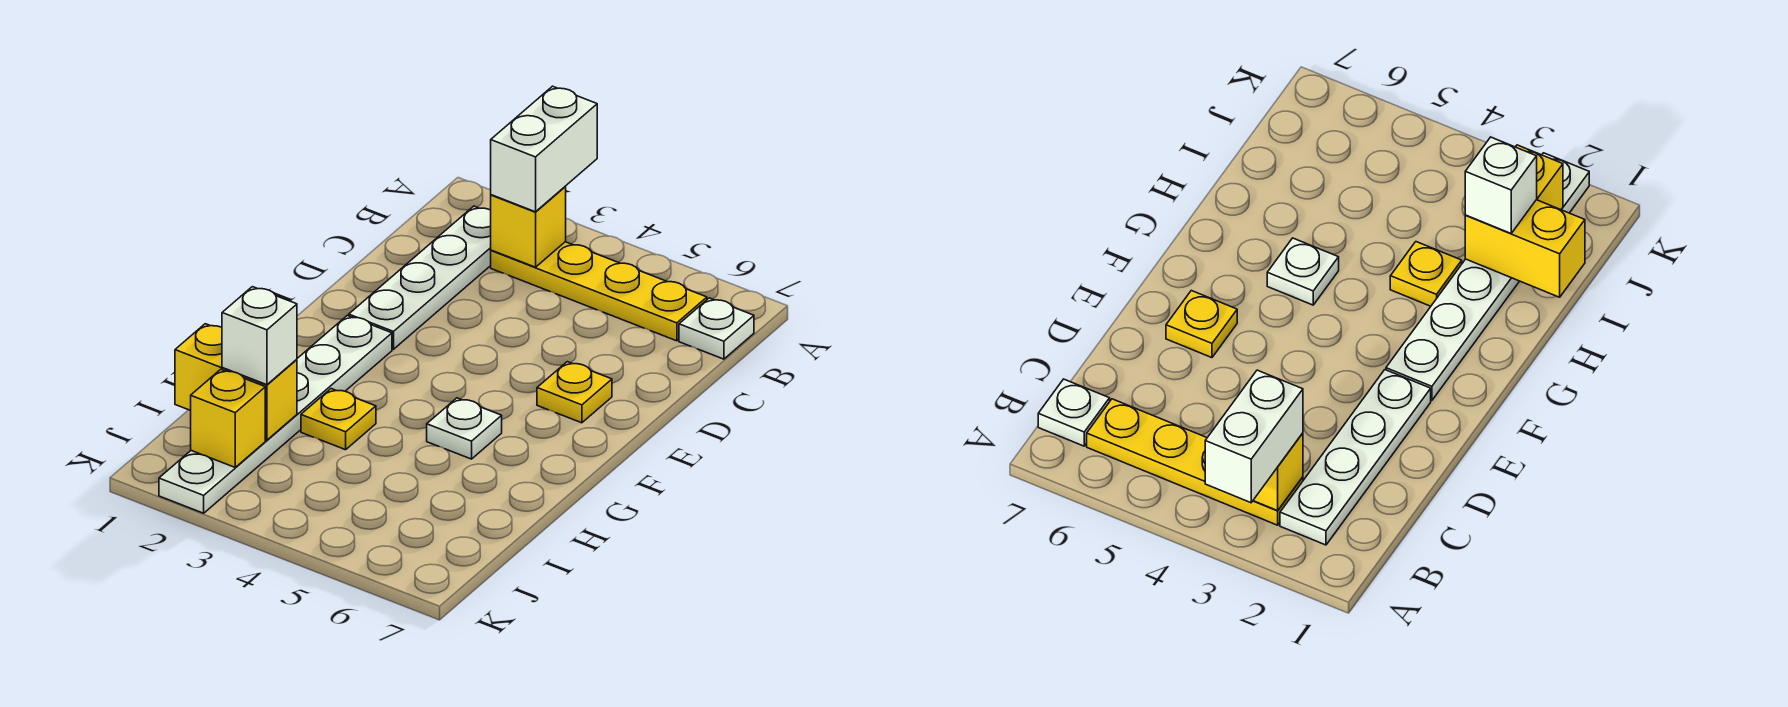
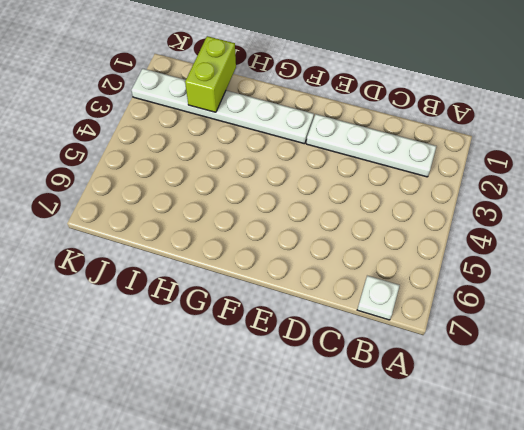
lime brick I1:I2 level 2 -> yellow brick I1:I2 level 2
none -> yellow plate B3:B6 level 1
none -> yellow plate E6 level 1
none -> white plate G5 level 1

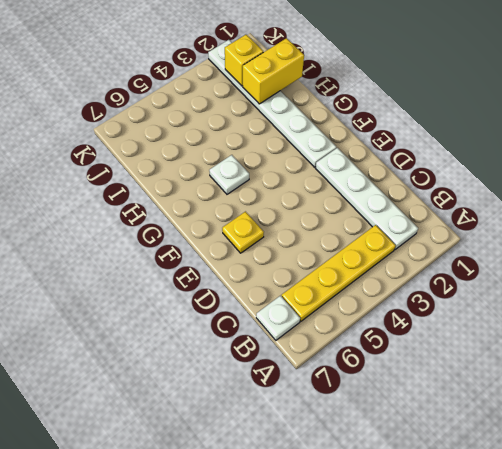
none -> yellow plate H3 level 1
none -> yellow brick B3 level 2
none -> white brick A3:B3 level 3

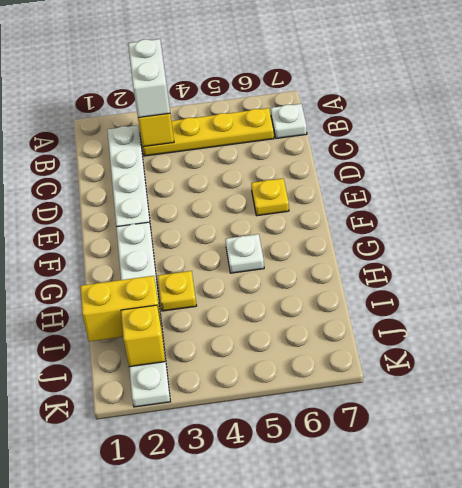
none -> white brick I2 level 3

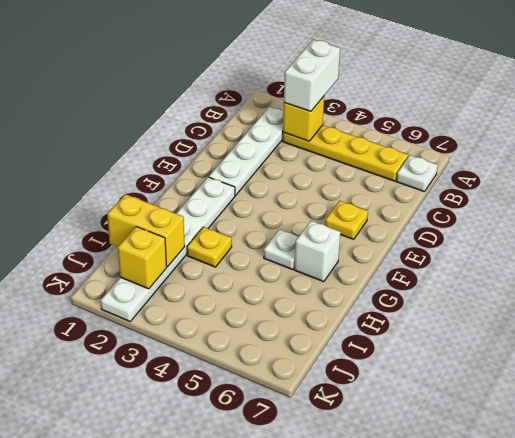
white brick G6 level 1 -> white brick I2 level 3

